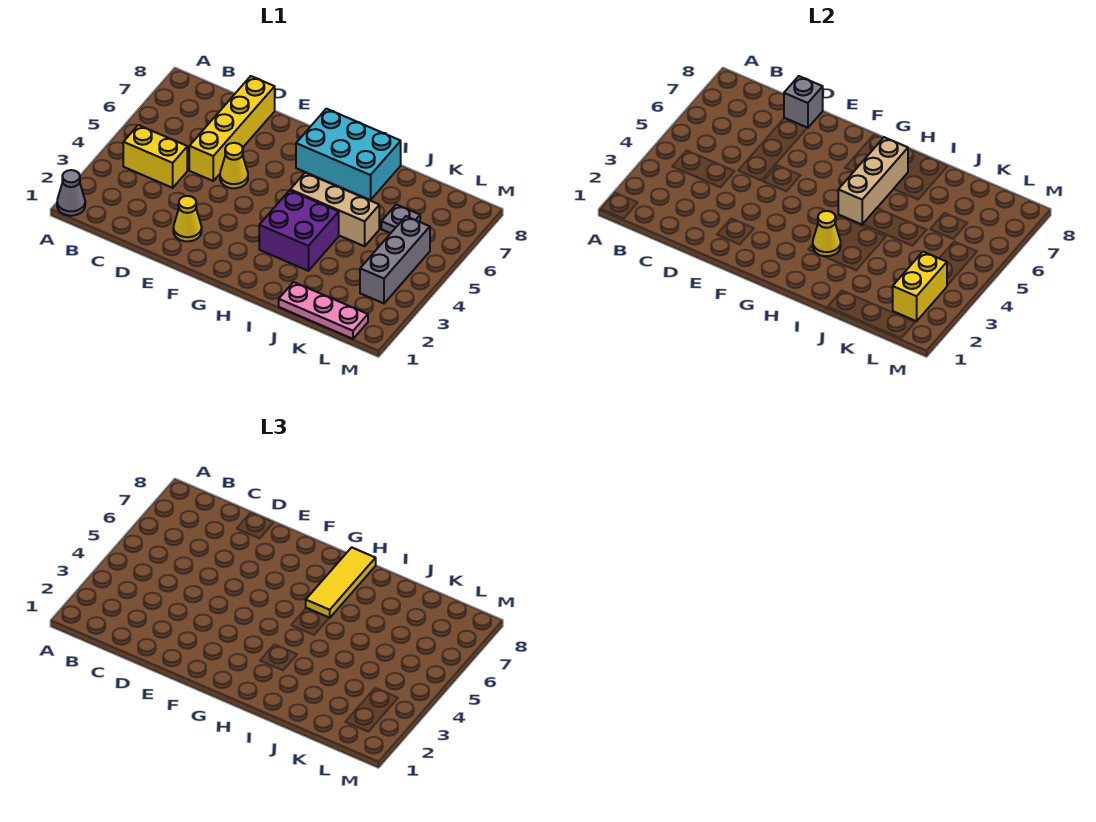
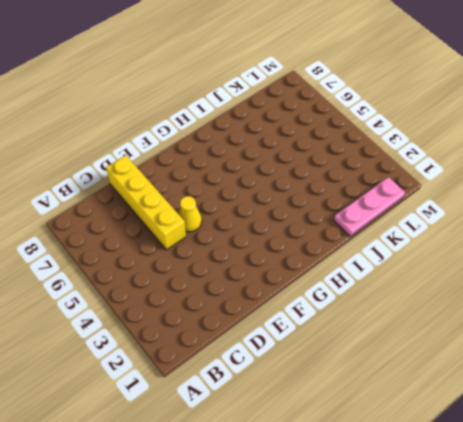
none -> grey cone A1 level 1
none -> yellow brick B4:C4 level 1
none -> yellow cone E2 level 1

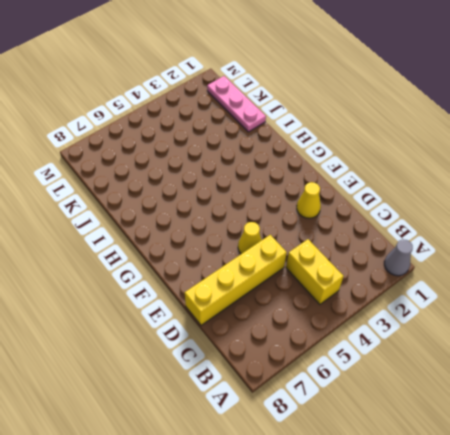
none -> cyan brick G7:I8 level 1
none -> purple brick H3:I4 level 1
none -> tan brick H5:J5 level 1

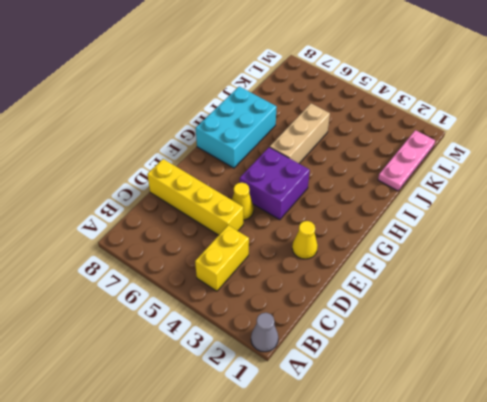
purple brick F4:G5 level 1 -> purple brick H3:I4 level 1
none -> grey plate K6 level 1
none -> grey brick L3:L5 level 1
none -> grey brick D8 level 2

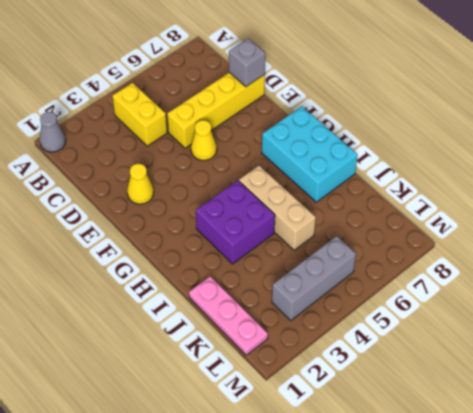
none -> grey plate K6 level 1
none -> yellow cone H3 level 2
none -> tan brick H5:H7 level 2

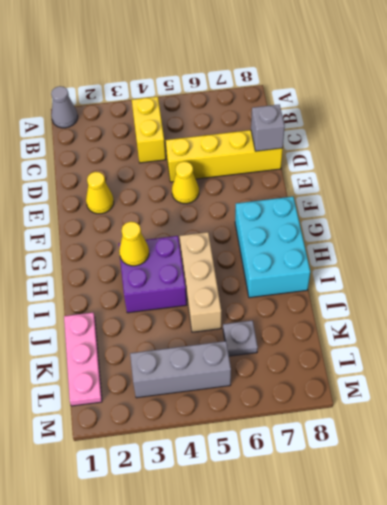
none -> tan brick H5:H7 level 2
none -> yellow brick L2:L3 level 2
none -> yellow tile H6:H8 level 3

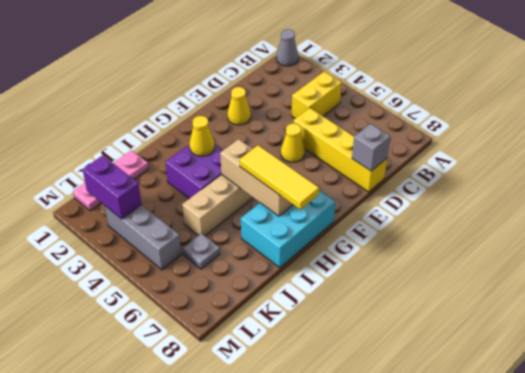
purple brick L2:L3 level 2 -> yellow brick L2:L3 level 2

